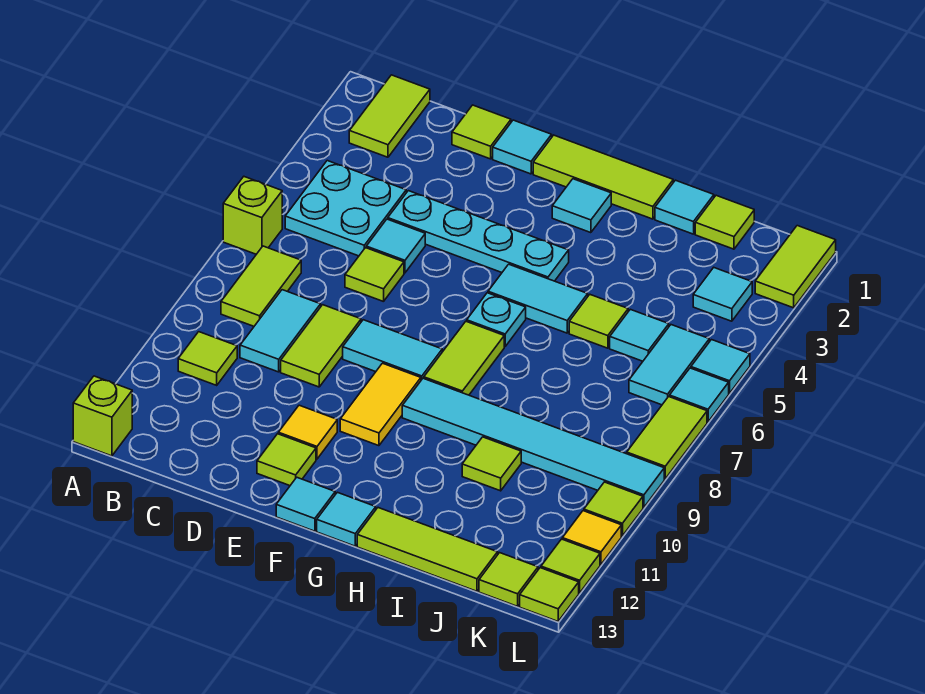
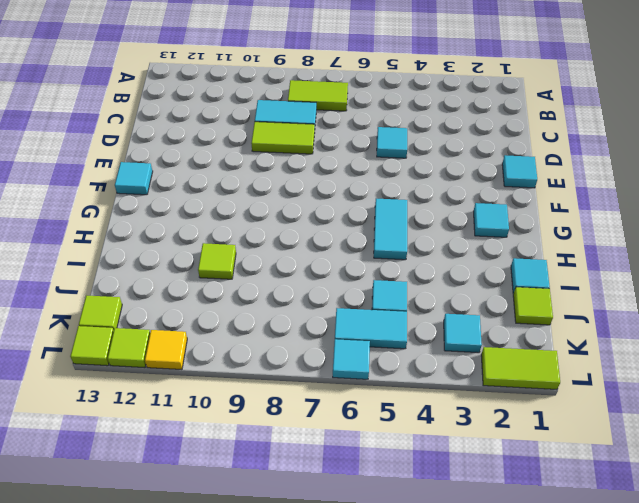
none -> lime brick A6 level 1
none -> lime brick A13 level 1
none -> lime tile B1:B2 level 1
none -> cyan plate B4:C5 level 1

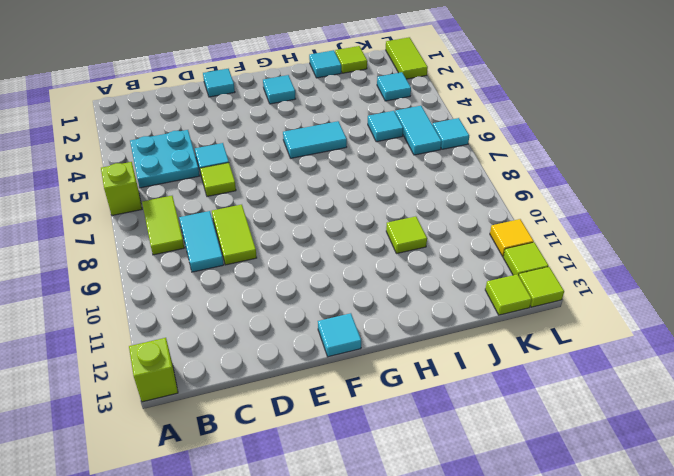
none -> lime tile B1:B2 level 1
none -> lime tile B10 level 1
none -> lime tile D1 level 1
none -> cyan plate D4:G4 level 1

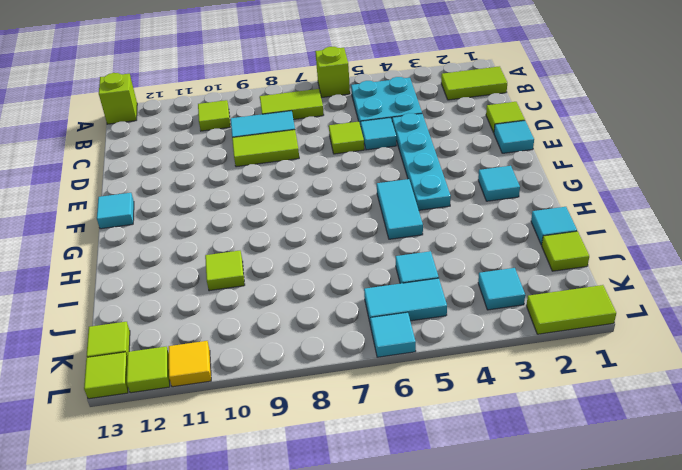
none -> cyan tile E8:F8 level 1
none -> yellow tile E11 level 1
none -> lime tile E12 level 1
none -> lime tile F1:H1 level 1

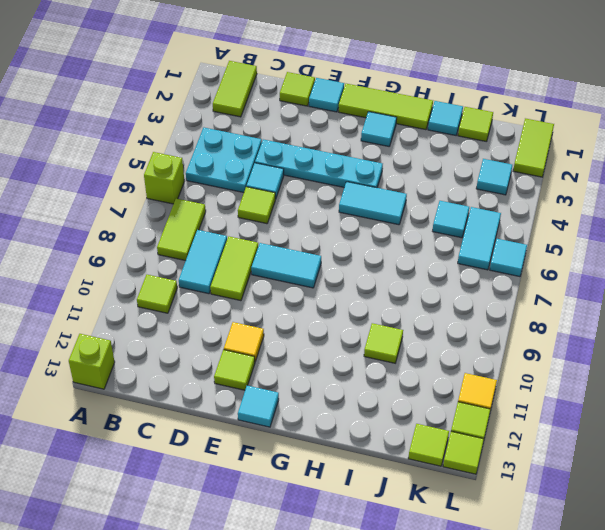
none -> yellow tile F9:F10 level 1
none -> cyan plate G6 level 1
none -> lime tile G7:G8 level 1
none -> cyan tile G9:L9 level 1

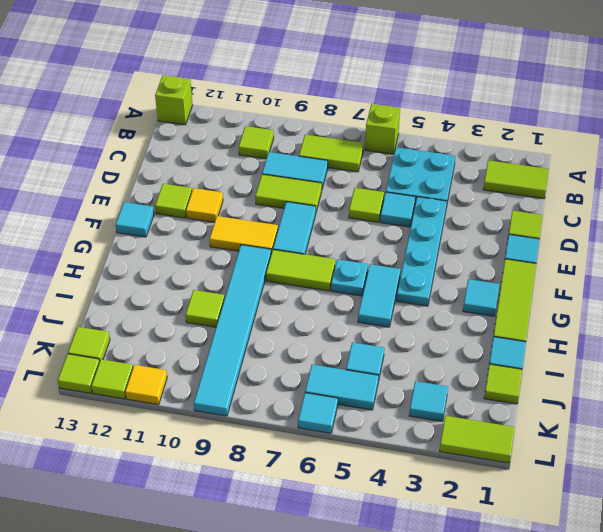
none -> cyan tile G13 level 1
none -> lime tile H13:J13 level 1
none -> lime tile I5 level 1
none -> cyan tile L5 level 1

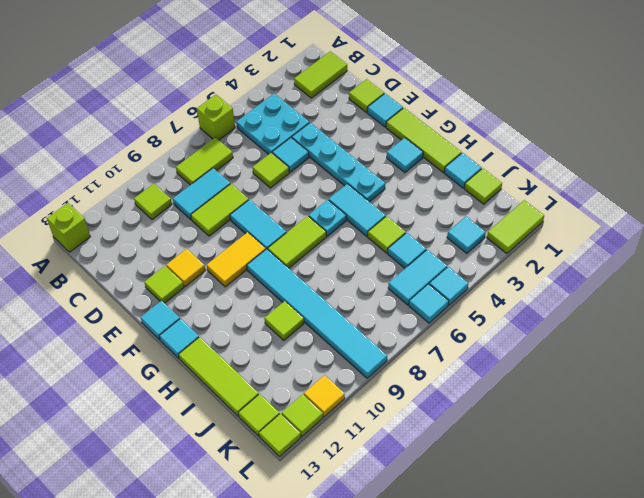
none -> lime tile L7:L8 level 1
none -> lime tile L10 level 1

